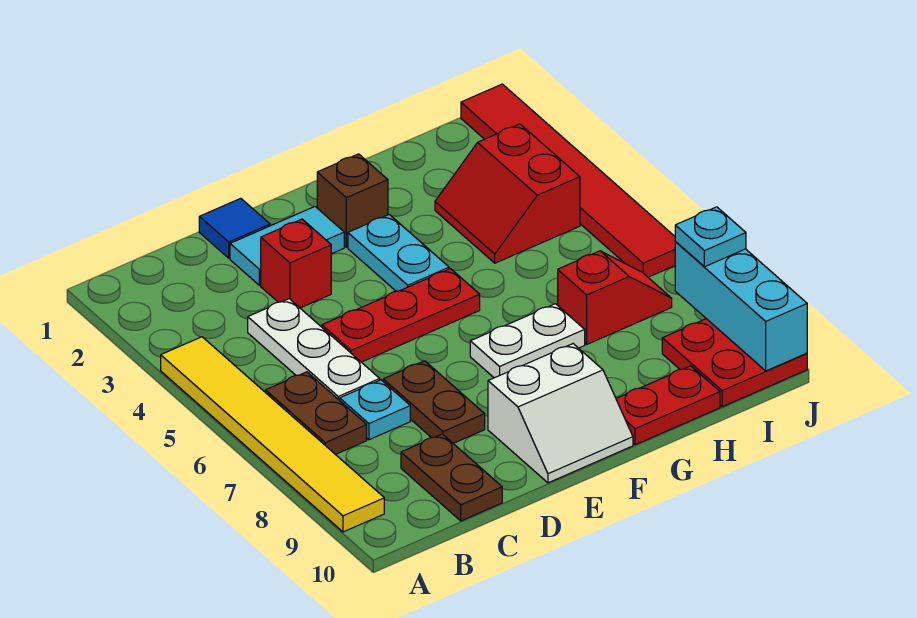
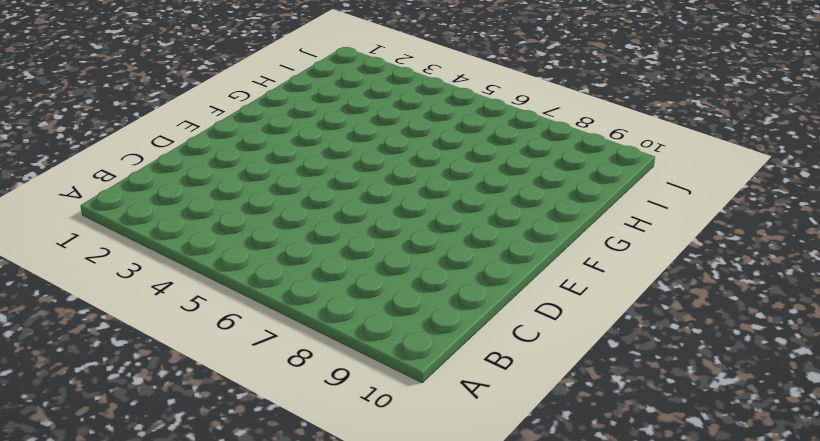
none -> yellow tile A4:A9 level 1
none -> brown plate B6:B7 level 1
none -> white plate C4:C6 level 1

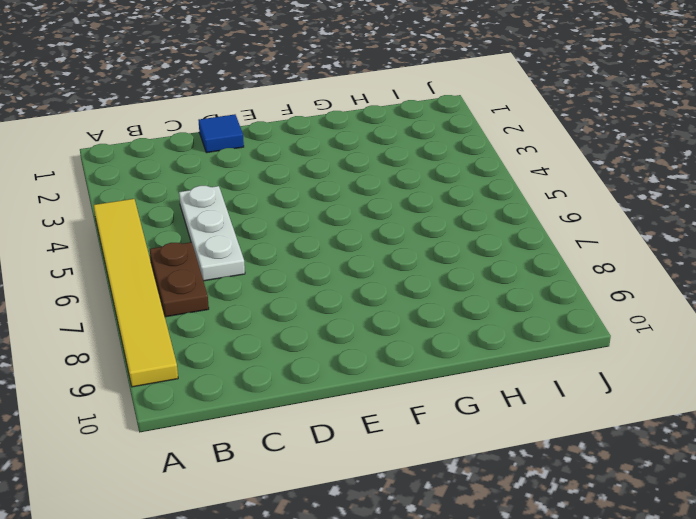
none -> cyan plate C7 level 1
none -> brown plate C9:C10 level 1
none -> cyan tile D2:E2 level 1

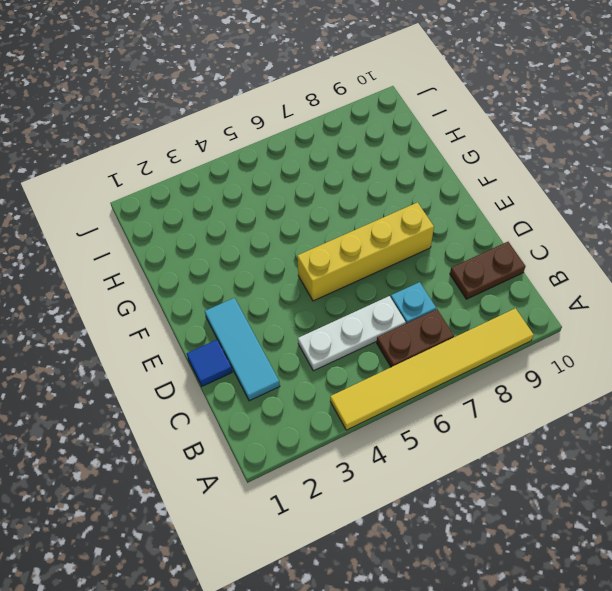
cyan tile C2:E2 level 1 -> cyan tile D2:E2 level 1
yellow brick E5:E8 level 1 -> red plate D5:F5 level 1
none -> red brick D3 level 1
none -> brown plate D7:D8 level 1
none -> white slope E9:F10 level 1 top 9

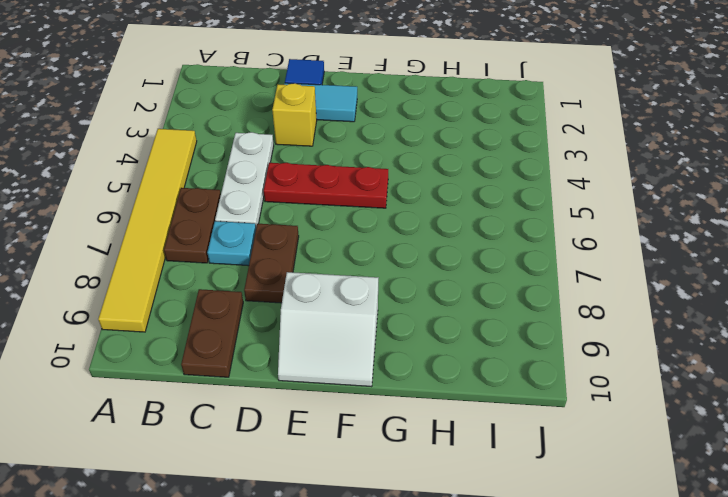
yellow brick D3 level 1 -> red brick D3 level 1
none -> brown brick F2 level 1
none -> cyan plate F3:F4 level 1
none -> white plate F7:G7 level 1

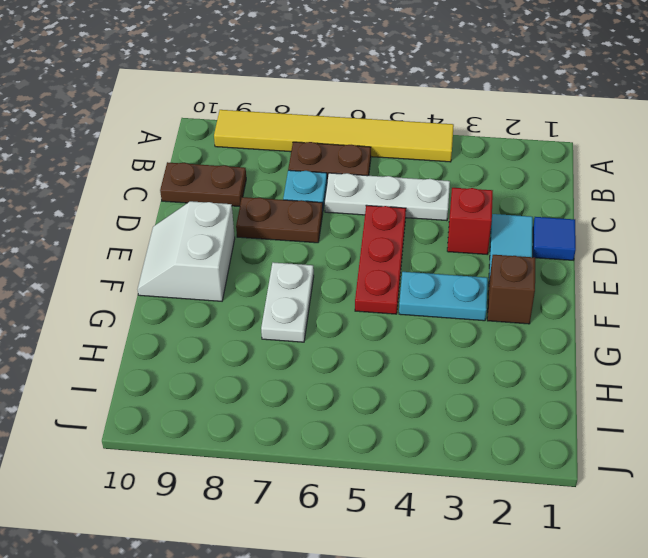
none -> red plate G10:H10 level 1
none -> red slope H3:I4 level 1 top I
none -> red slope H7:I7 level 1 top H

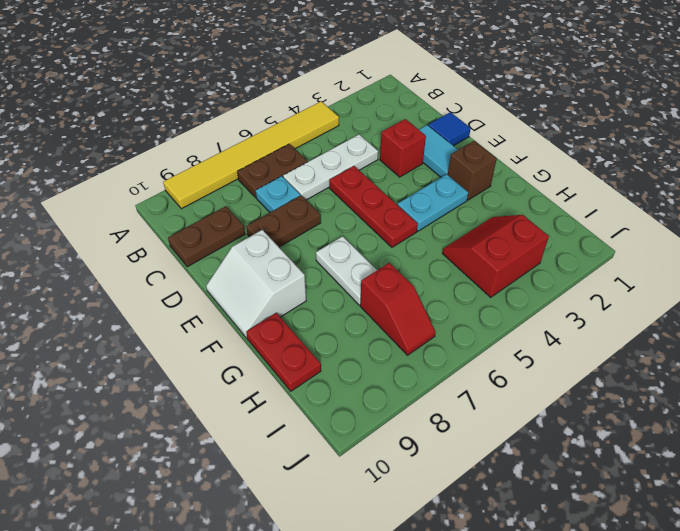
none -> red plate I9:J10 level 1
none -> red tile J1:J6 level 1
none -> cyan brick J8:J10 level 2

